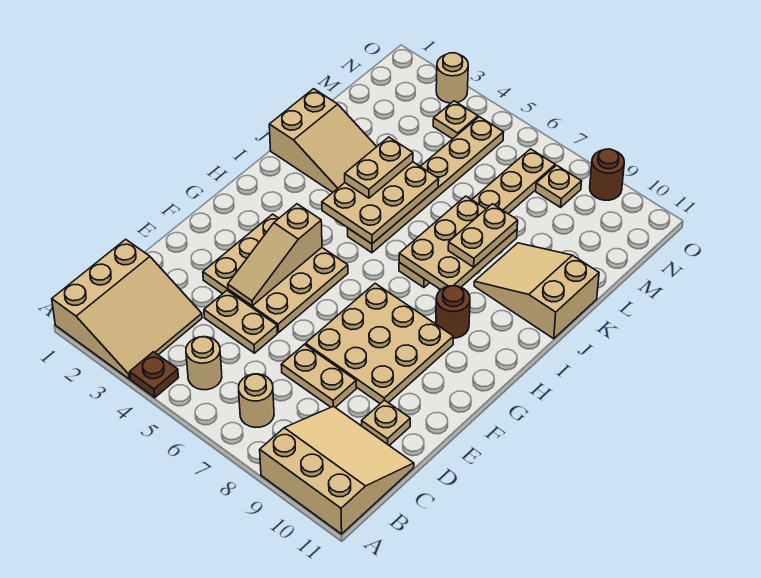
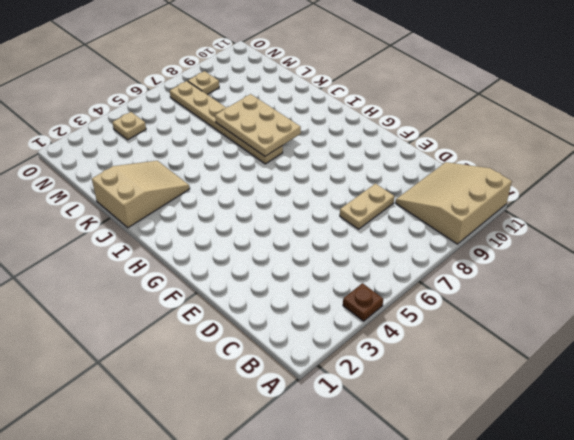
none -> tan slope A1:C3 level 1 top 1
none -> tan round brick B5 level 1
none -> tan round brick B7 level 1

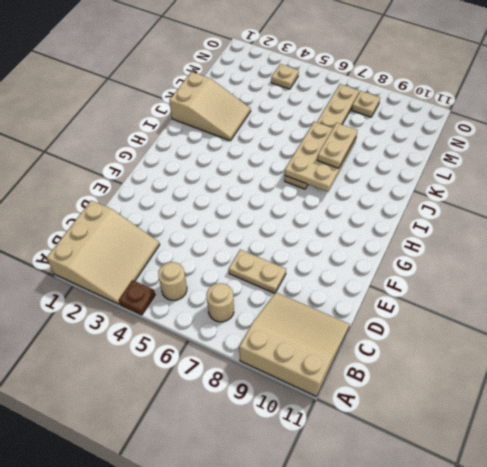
none -> tan plate D4:D5 level 1
none -> tan plate D10 level 1
none -> tan plate E3:G5 level 1

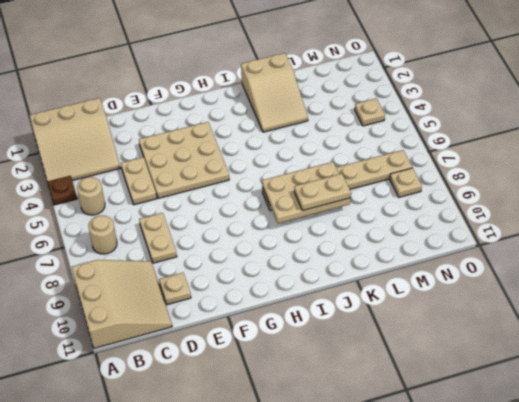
none -> tan plate E7:G9 level 1
none -> brown round brick H9 level 1
none -> tan plate I5:N5 level 1

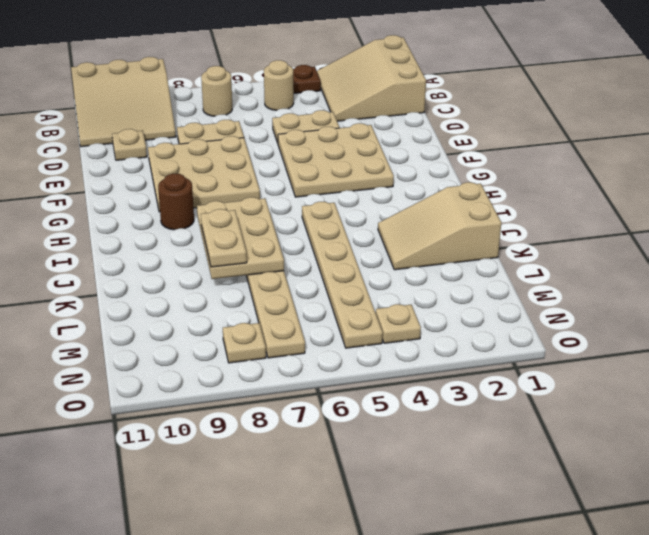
none -> tan slope J9:K11 level 1 top 11
none -> tan round brick O3 level 1
none -> brown round brick O9 level 1

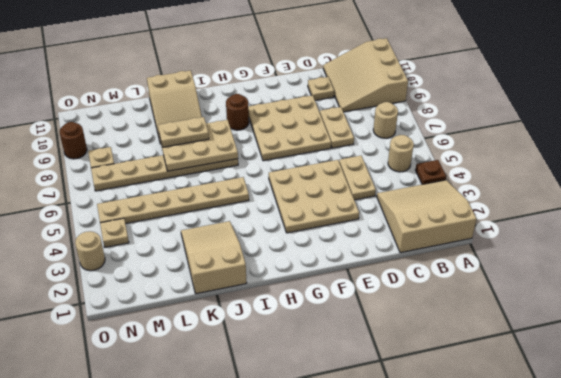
none -> tan slope E4:G4 level 2 top G
none -> tan plate I4:K5 level 2
none -> tan plate J4:K4 level 3

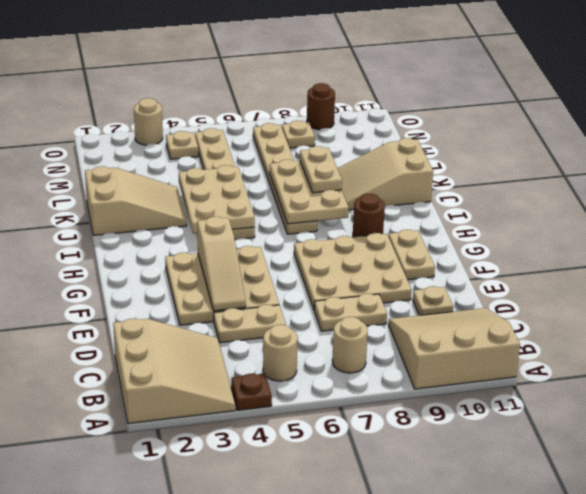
tan plate F10:G10 level 1 -> tan plate J4:K4 level 3

